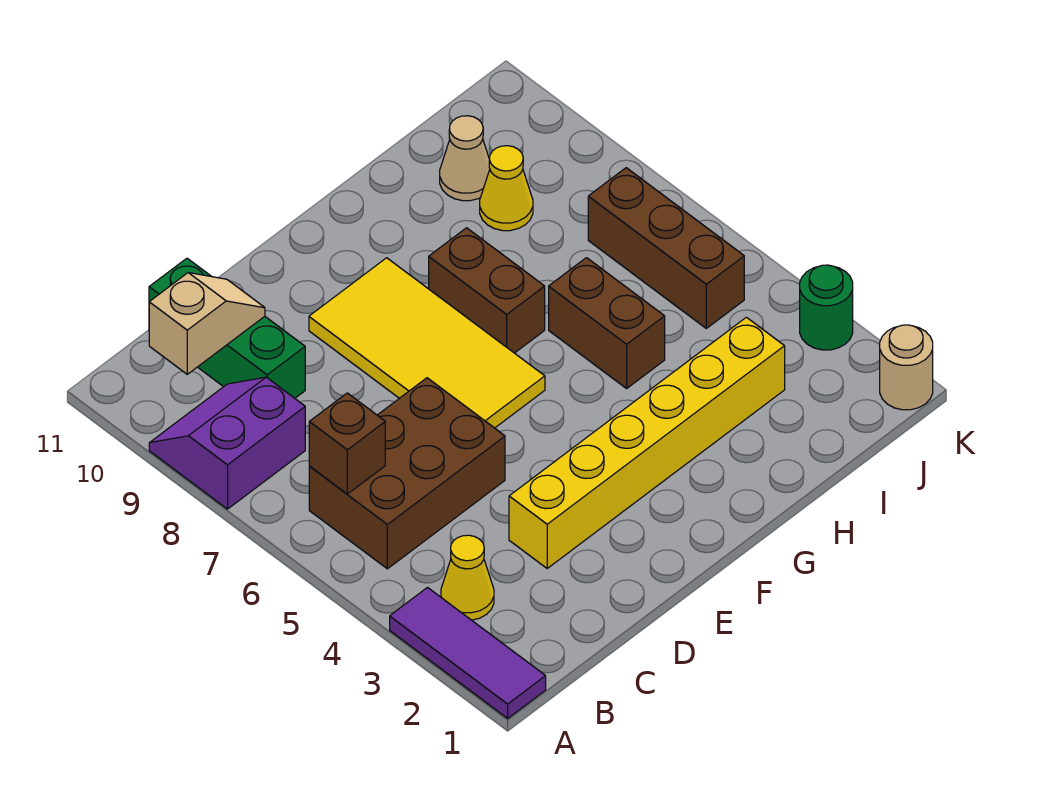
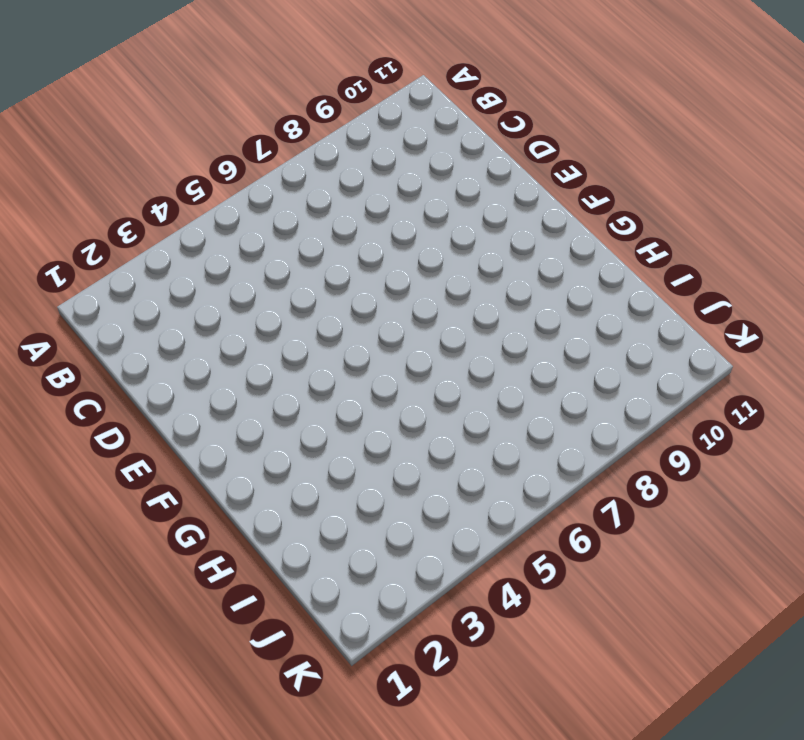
none -> purple tile A1:A3 level 1
none -> purple slope A8:B9 level 1 top 8
none -> yellow cone B3 level 1

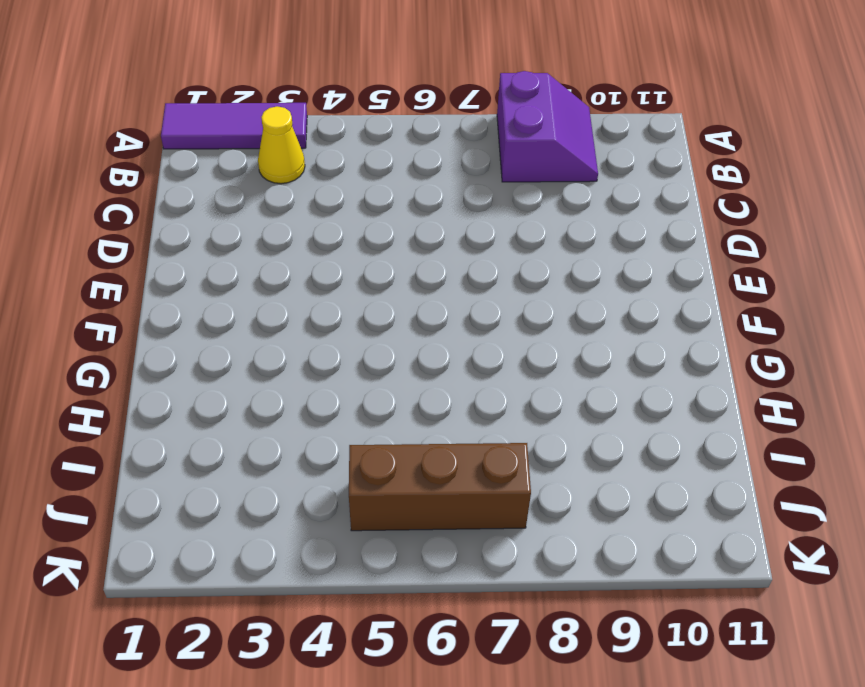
none -> brown brick B5:D6 level 1
none -> green brick C9:C11 level 1
none -> yellow brick D3:I3 level 1

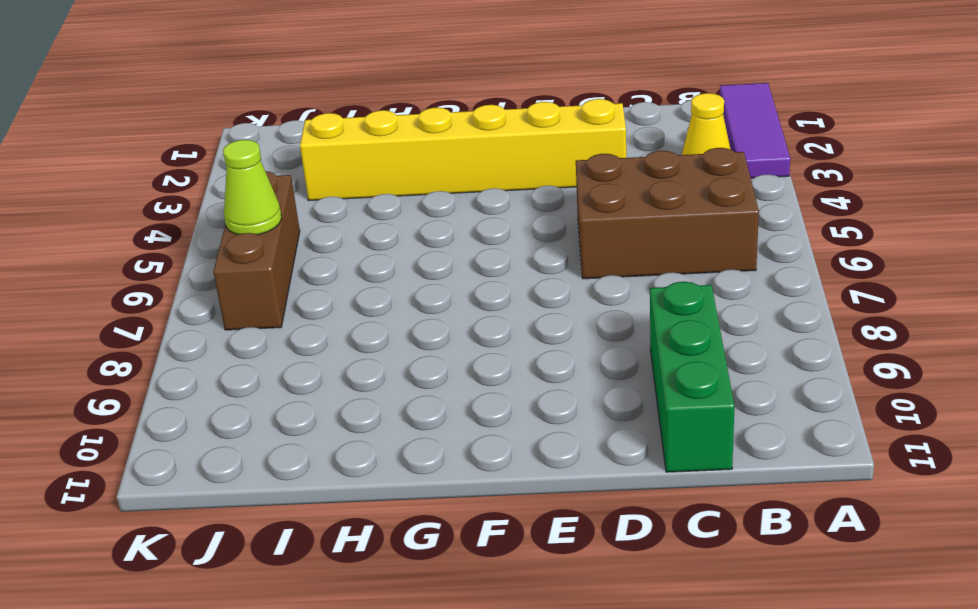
lime cone J6 level 2 -> none
none -> purple slope A8:B9 level 1 top 8
none -> yellow tile E6:F9 level 1
none -> brown brick G7:G8 level 1

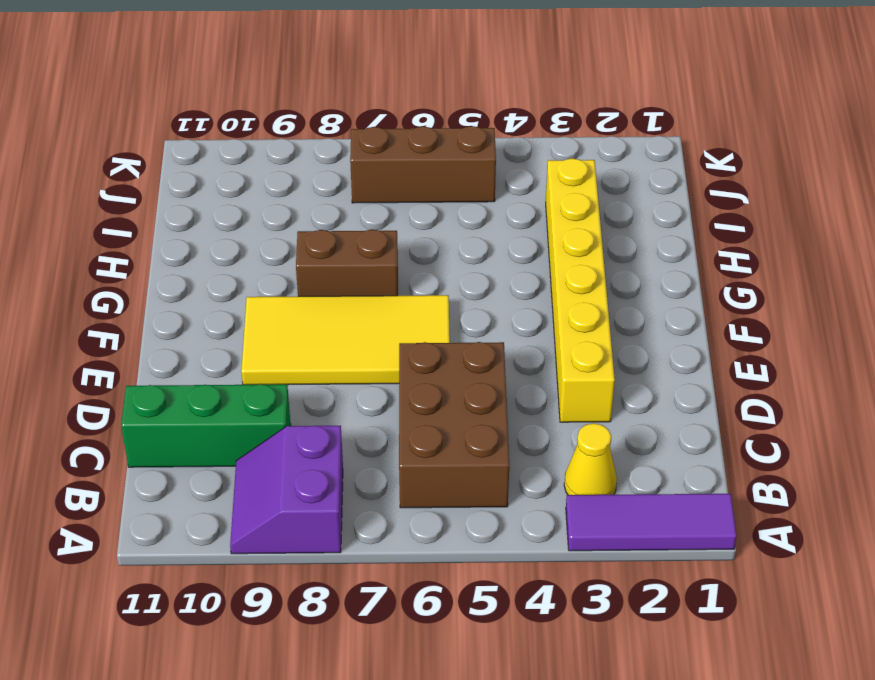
none -> brown brick H5:H6 level 1
none -> yellow cone I9 level 1
none -> tan cone I10 level 1

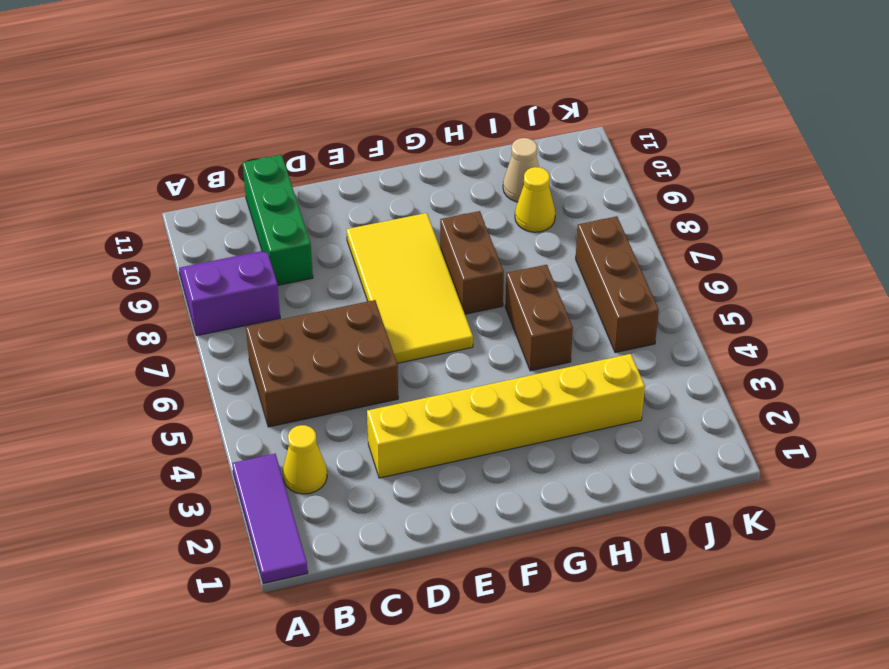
none -> tan round brick K1 level 1
none -> green round brick K3 level 1
none -> brown brick B6 level 2

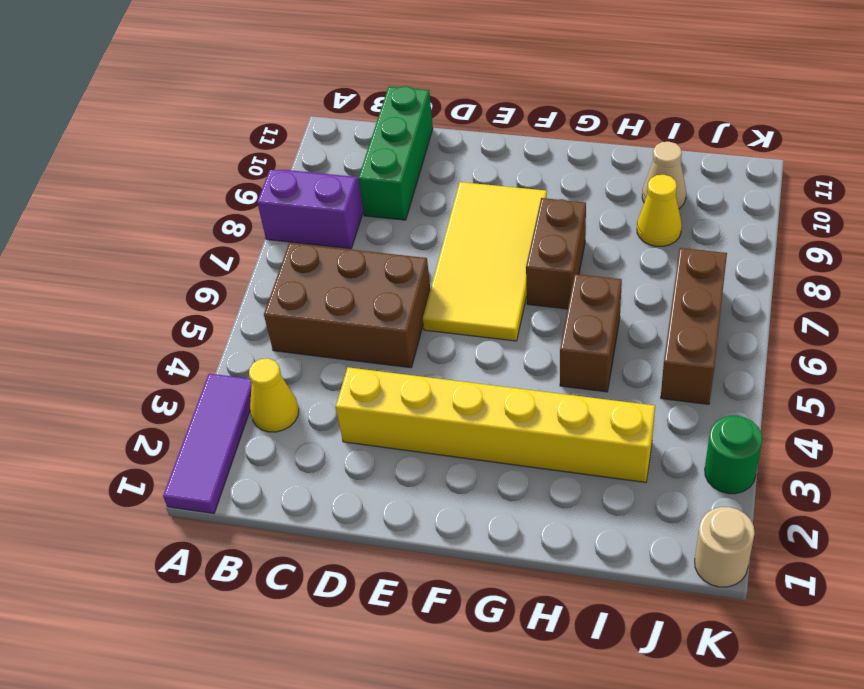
none -> brown brick B6 level 2
none -> tan slope B10:C10 level 2 top B

